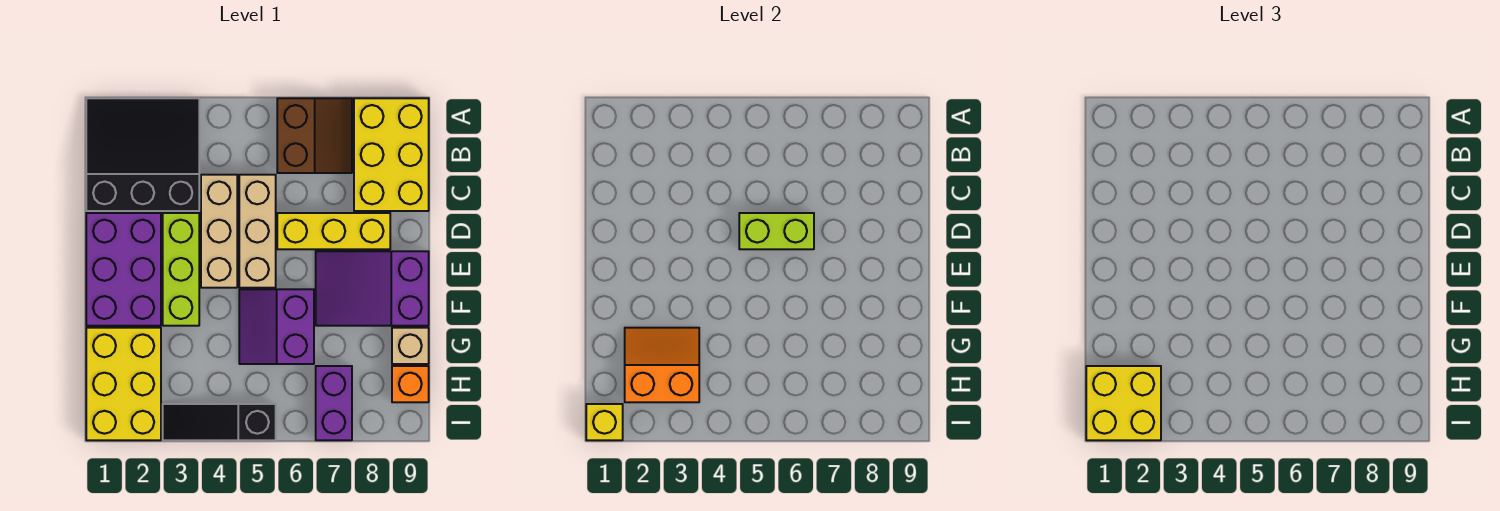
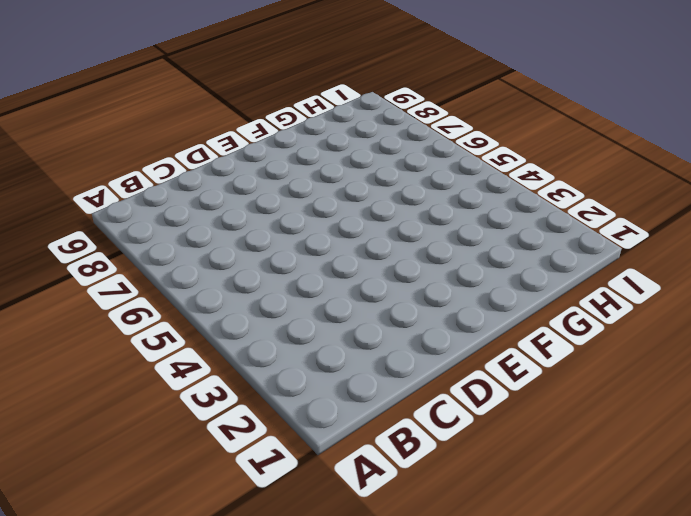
none -> black slope A1:C3 level 1 top C
none -> brown slope A6:B7 level 1 top 6
none -> yellow brick A8:C9 level 1

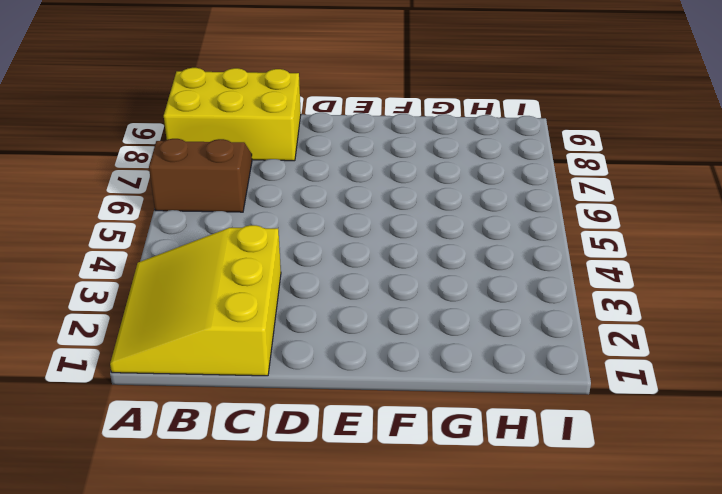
yellow slope A1:C3 level 1 top C -> black slope A1:C3 level 1 top C
none -> tan brick C4:E4 level 1
none -> tan brick C5:E5 level 1
none -> purple brick D1:F2 level 1

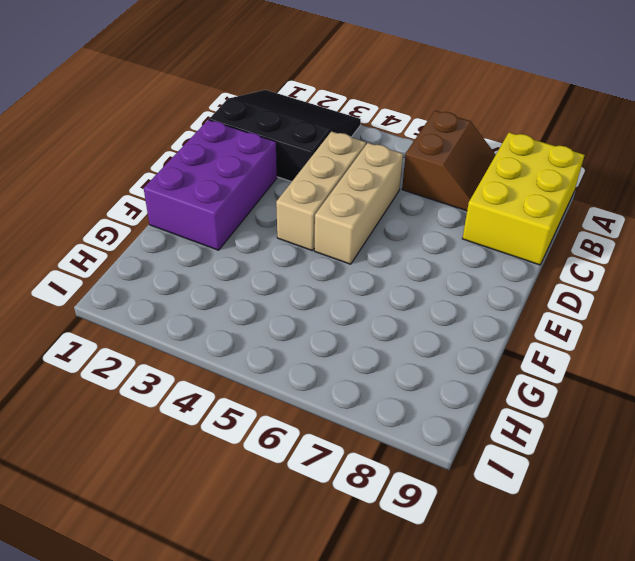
none -> lime brick D3:F3 level 1
none -> yellow brick D6:D8 level 1
none -> purple slope E7:F9 level 1 top 9

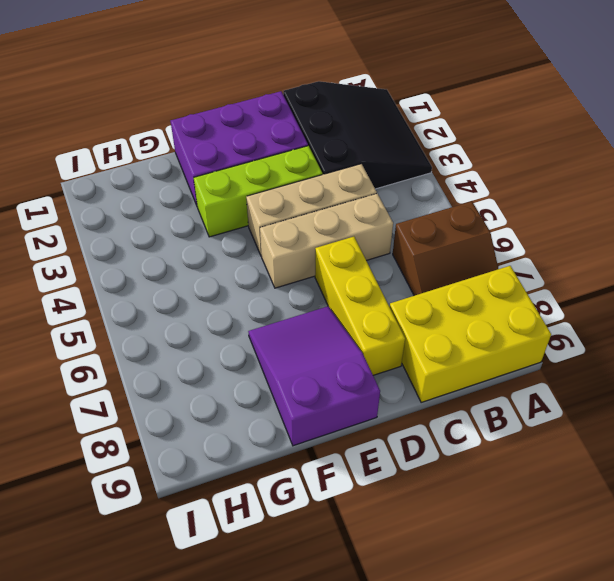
none -> purple slope F5:G6 level 1 top 6
none -> yellow brick G1:I2 level 1
none -> tan brick G9 level 1

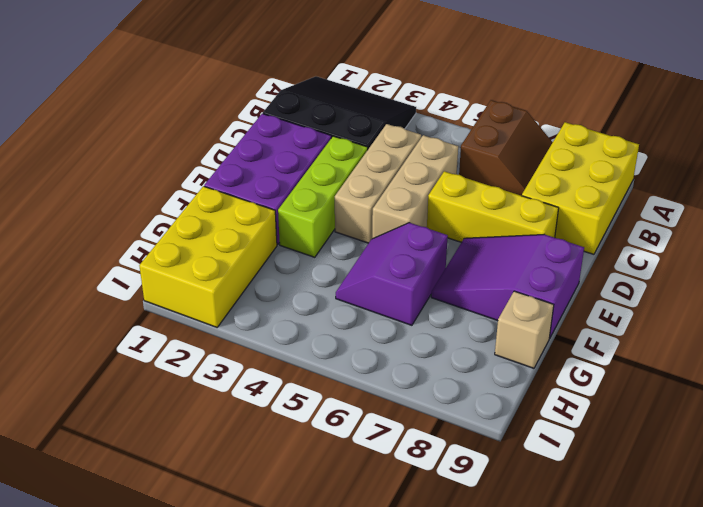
none -> purple brick H7:I7 level 1
none -> orange brick H9 level 1
none -> black slope I3:I5 level 1 top 5

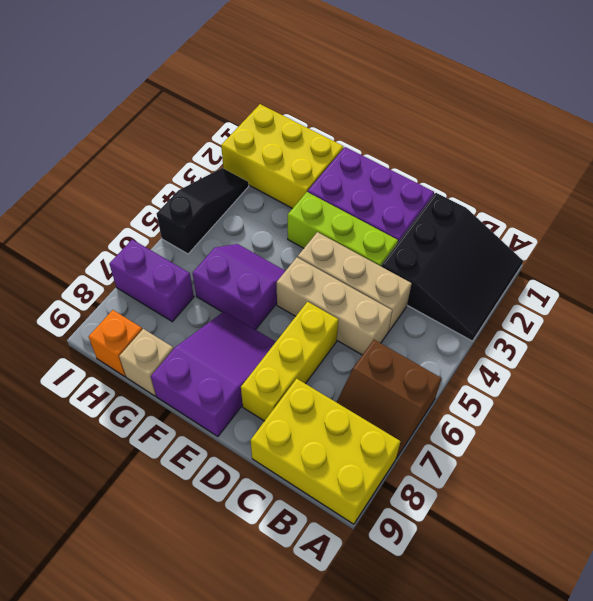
none -> lime brick D5:D6 level 2
none -> orange slope G2:H3 level 2 top H
none -> yellow brick I1 level 2

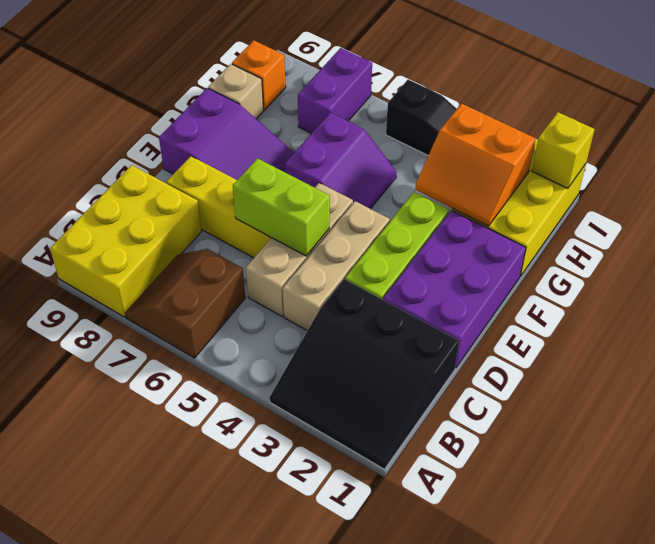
none -> yellow brick H1:I2 level 3

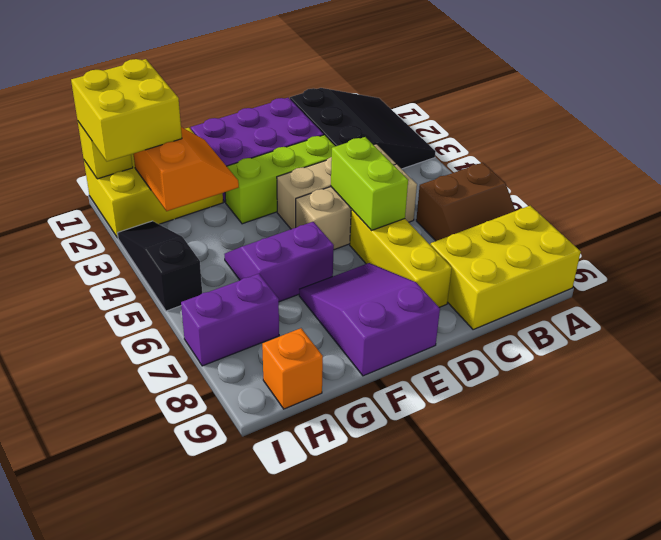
none -> tan brick G9 level 1

